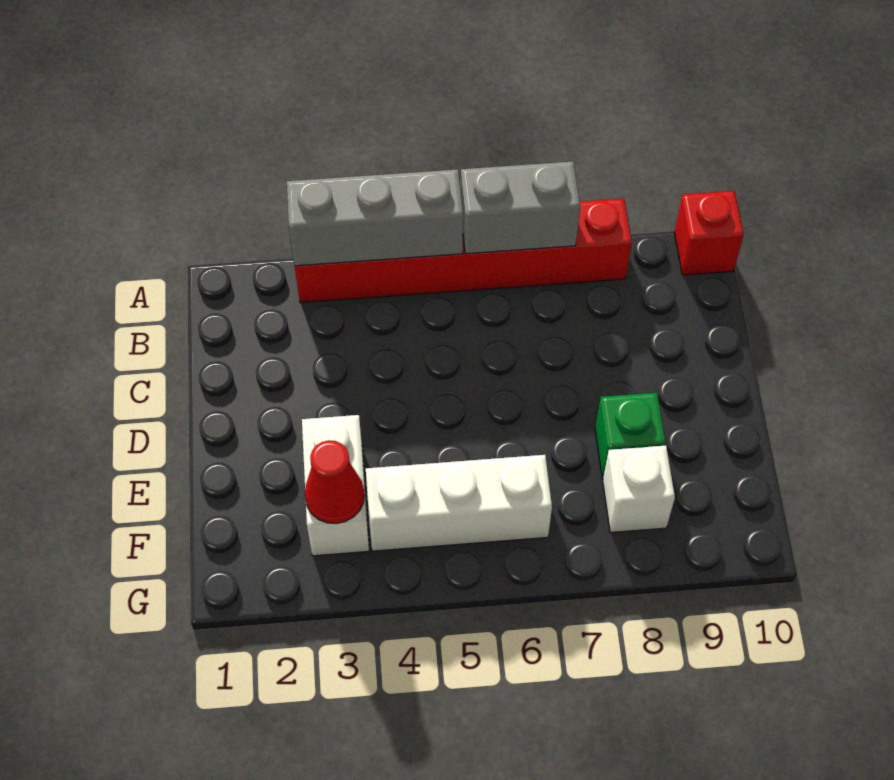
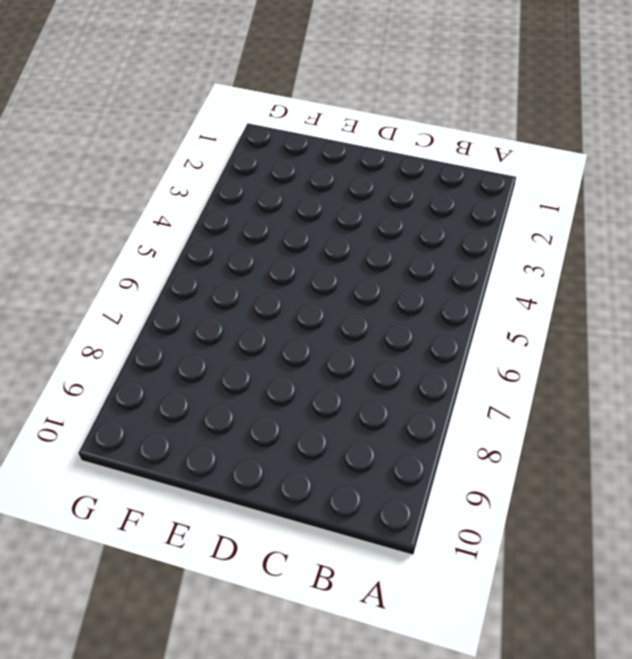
none -> red brick A3:A8 level 1
none -> red brick A10 level 1

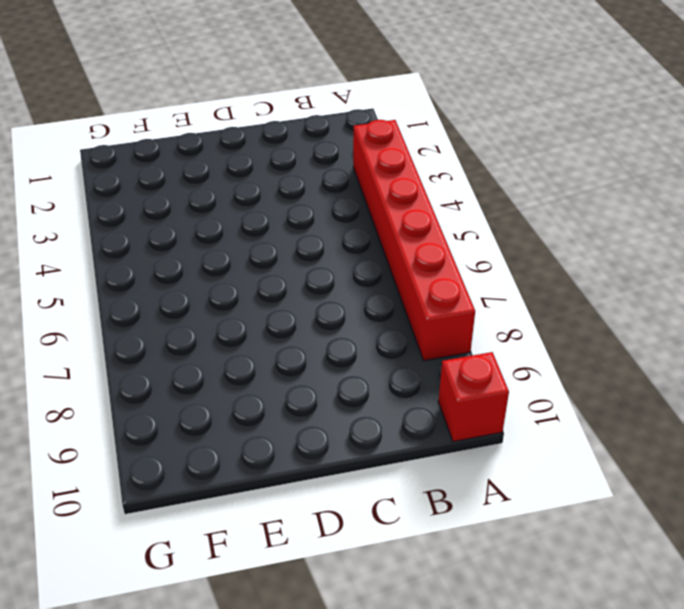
none -> white brick E3:F3 level 1
none -> green brick E8 level 1

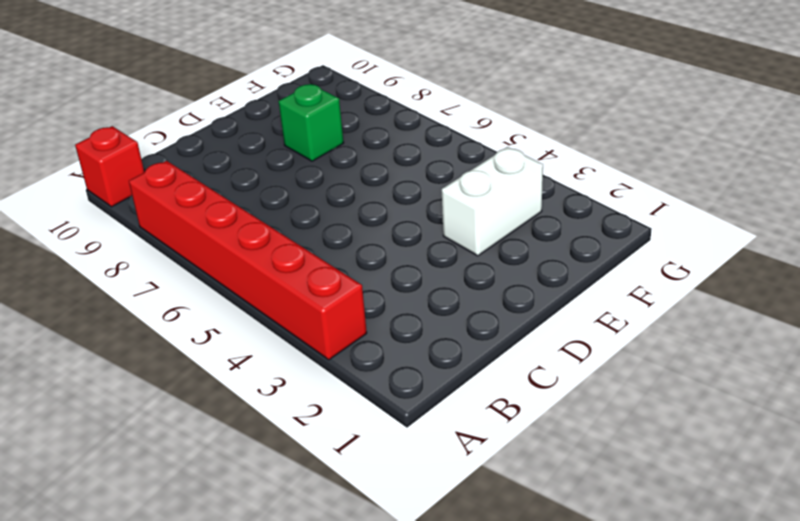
none -> white brick F4:F6 level 1
none -> white brick F8 level 1

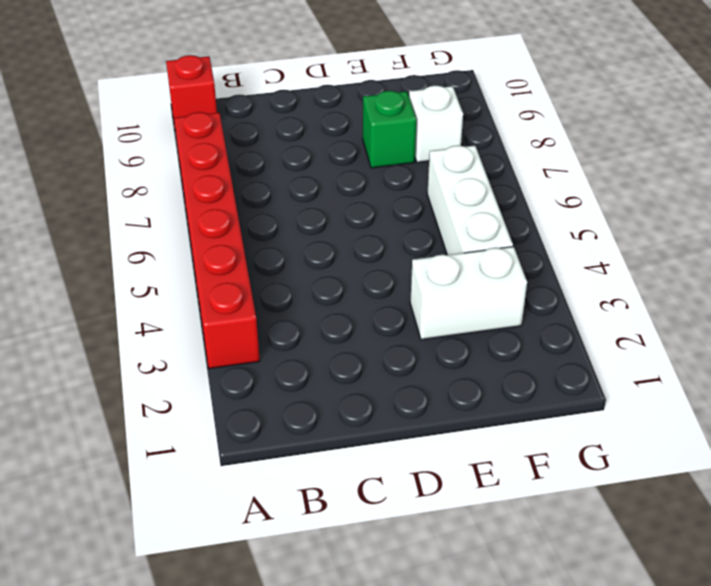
none -> grey brick A3:A5 level 2
none -> grey brick A6:A7 level 2

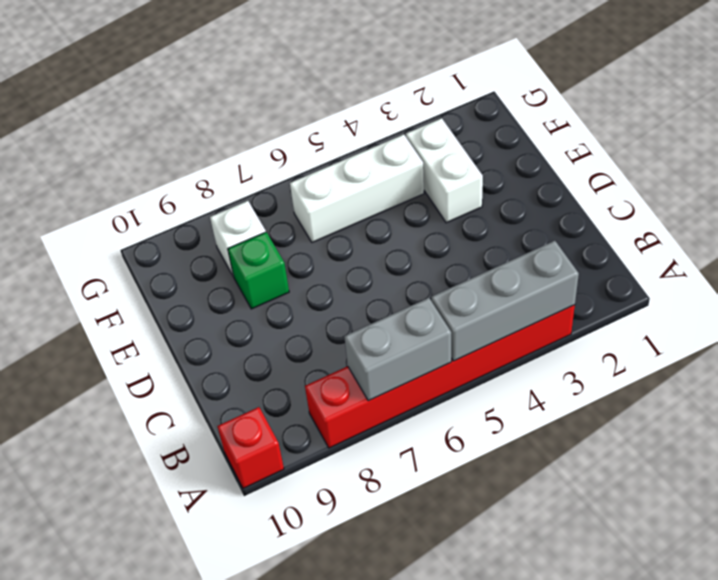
none -> red cone F3 level 2

